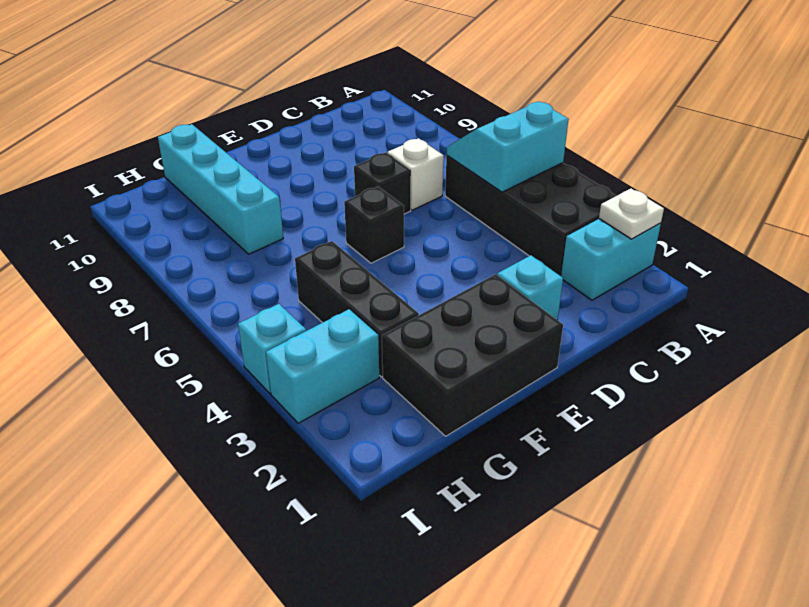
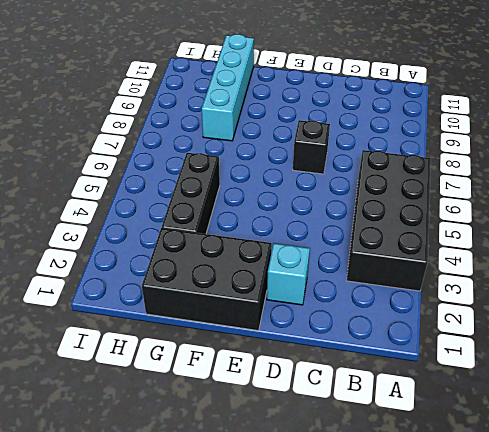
none -> cyan brick A2:B2 level 1
none -> white brick C7 level 1
none -> black brick E6 level 1

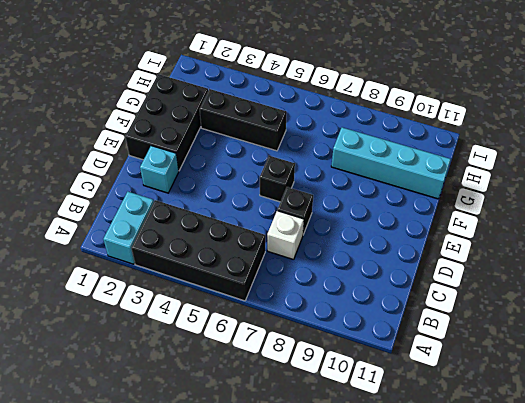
none -> cyan brick H3:I3 level 1
none -> cyan brick I4 level 1
none -> white plate A2 level 2

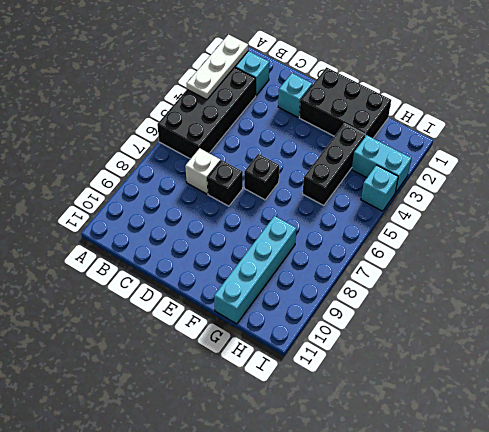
white plate A2:A4 level 2 -> white plate A2 level 2
none -> cyan slope A5:B6 level 2 top 5

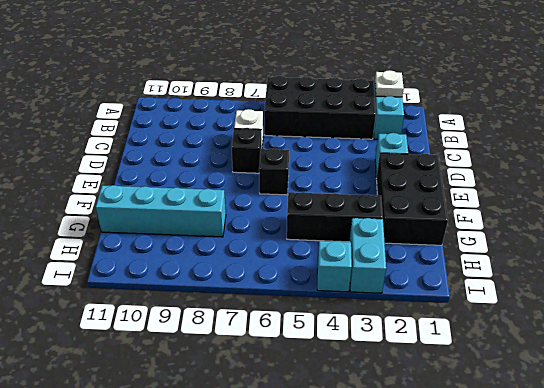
none -> cyan slope A5:B6 level 2 top 5

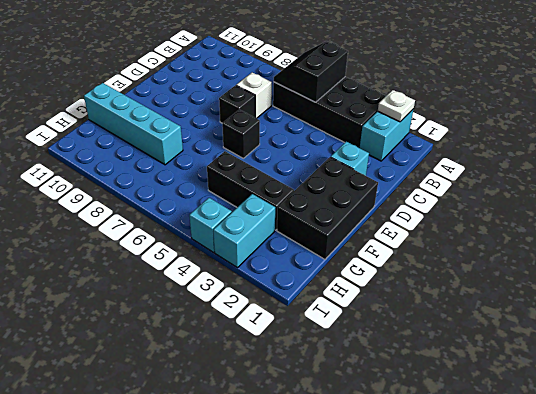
black slope A5:B6 level 2 top 5 -> cyan slope A5:B6 level 2 top 5

